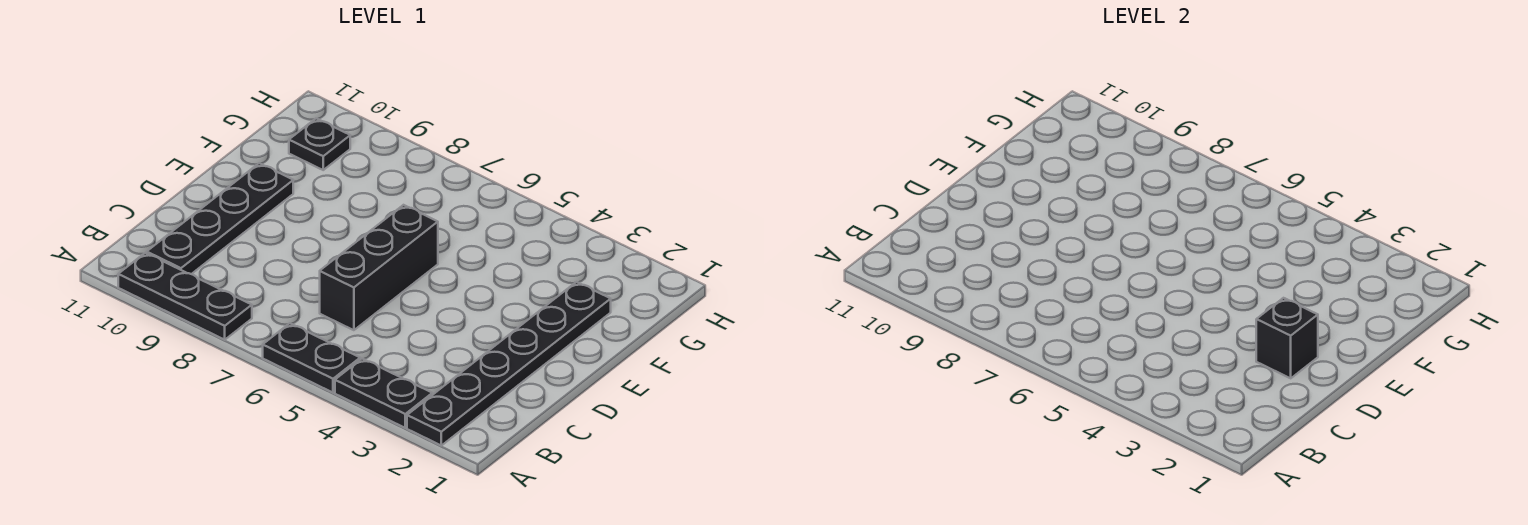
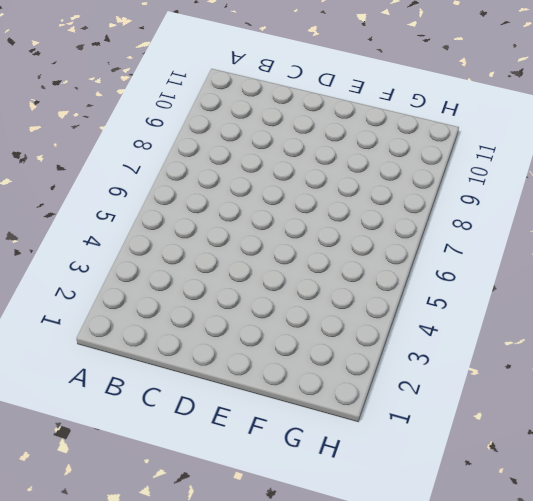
none -> black plate A2:F2 level 1
none -> black plate A3:A4 level 1

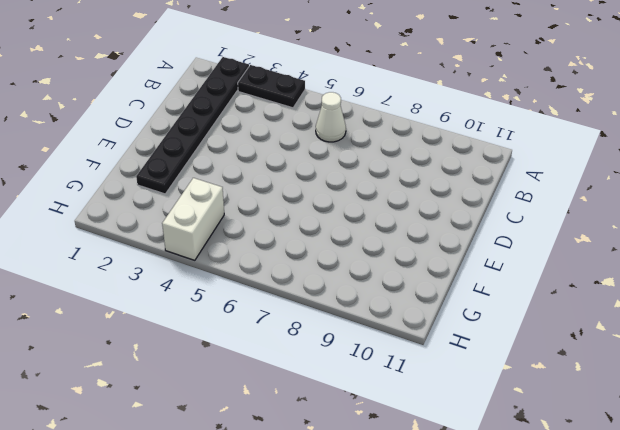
white cone B6 level 1 -> none
white brick G4:H4 level 1 -> none
none -> black plate A5:A6 level 1
none -> black plate A8:A10 level 1

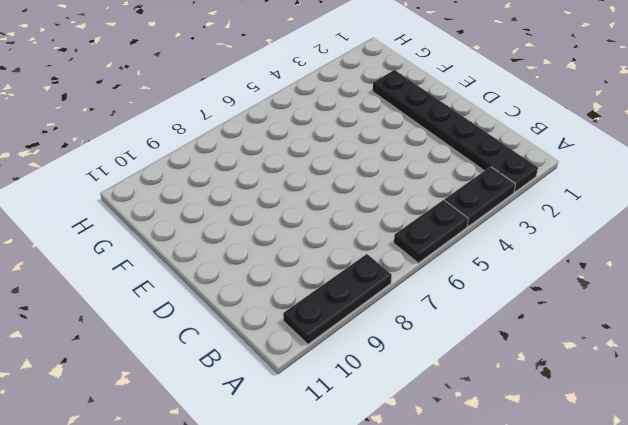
none -> black plate B10:E10 level 1
none -> black brick C6:E6 level 1

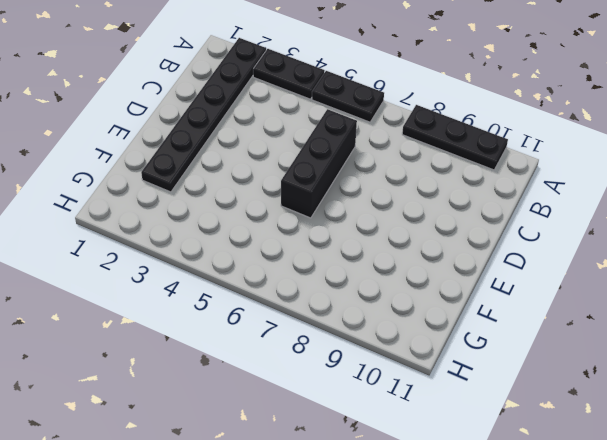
none -> black plate B10:E10 level 1
none -> black plate G10 level 1

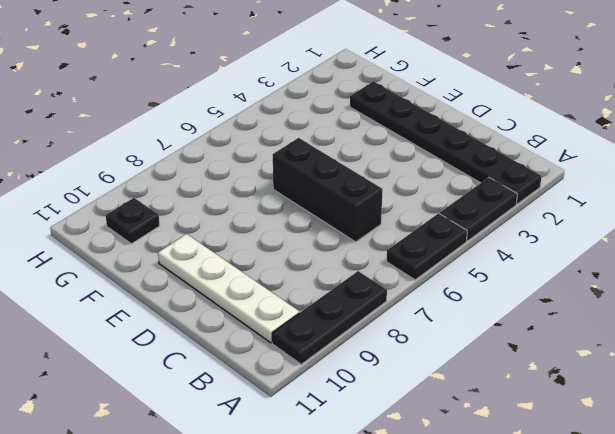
white plate B10:E10 level 1 -> black plate B10:E10 level 1
none -> black brick D2 level 2

